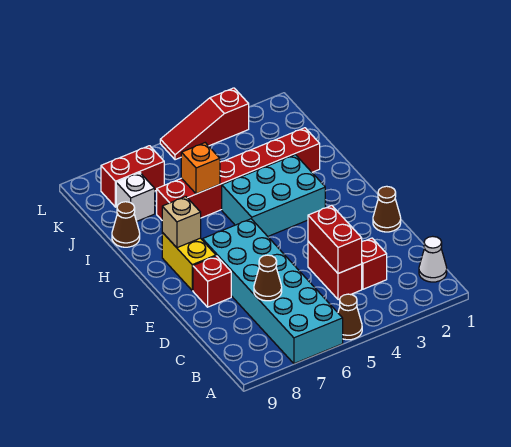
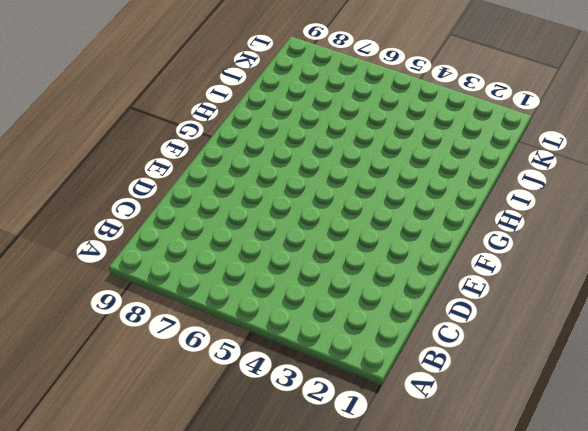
none -> brown cone A5 level 1
none -> cyan brick A6:F7 level 1
none -> white cone B1 level 1

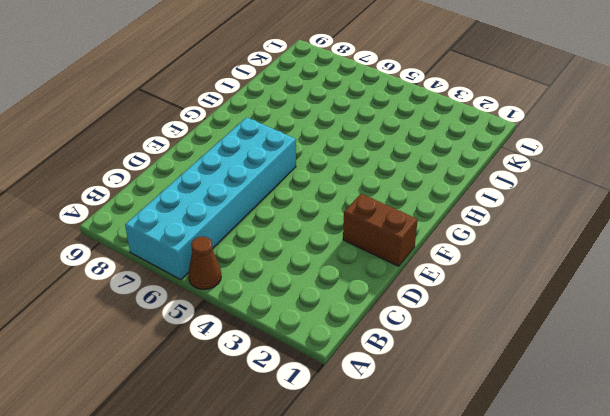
brown brick E1:E2 level 1 -> brown cone E1 level 1
none -> white cone B1 level 1
none -> red brick C3 level 1
none -> red brick C4:D4 level 1

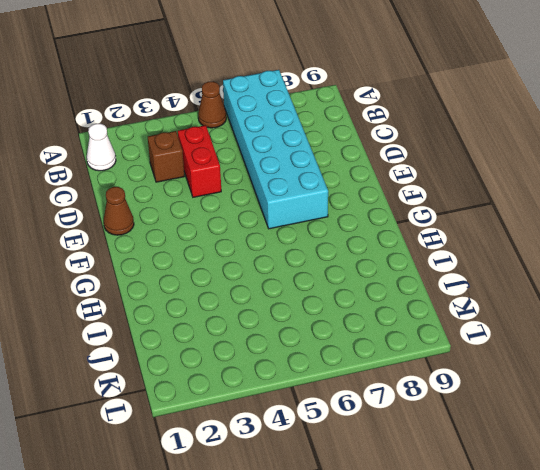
brown brick C3 level 1 -> red brick C3 level 1
none -> red brick E8 level 1
none -> yellow brick F8:G8 level 1
none -> cyan brick G3:H5 level 1

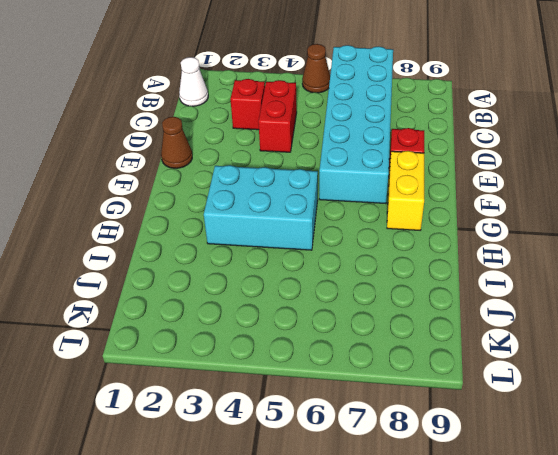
none -> red brick I2:I7 level 1
none -> brown cone I9 level 1
none -> white brick J8 level 1

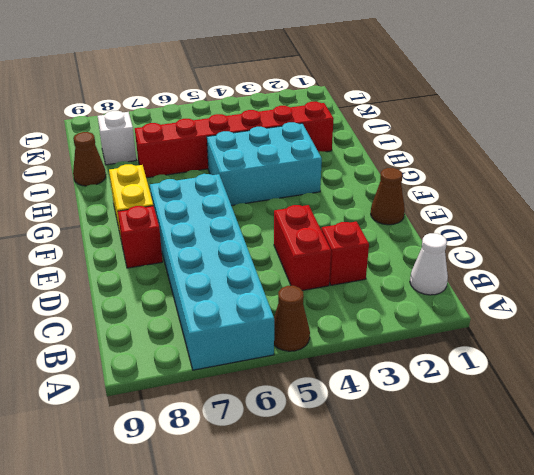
none -> red brick K7:K8 level 1
none -> red slope L3:L5 level 1 top 3
none -> red brick C4:D4 level 2

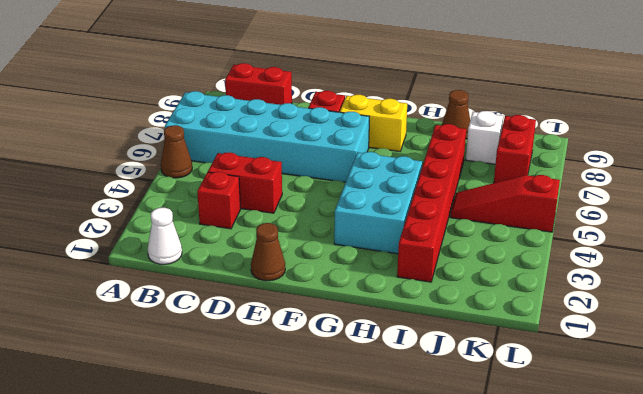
red brick B9:C9 level 1 -> red brick C4:D4 level 2
red slope J5:L5 level 1 top L -> red slope L3:L5 level 1 top 3
none -> brown cone C7 level 2
none -> tan brick G8 level 2
none -> orange brick I6 level 2

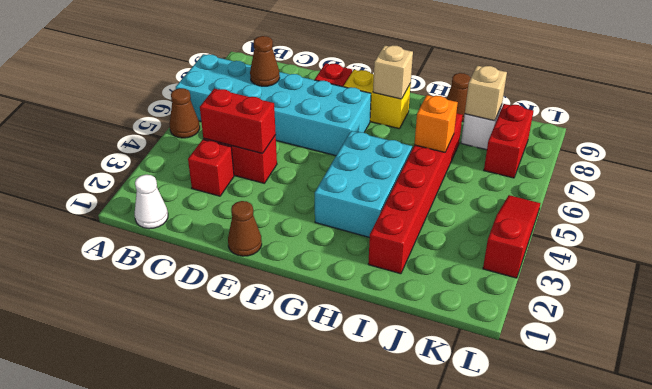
tan brick J8 level 2 -> none

